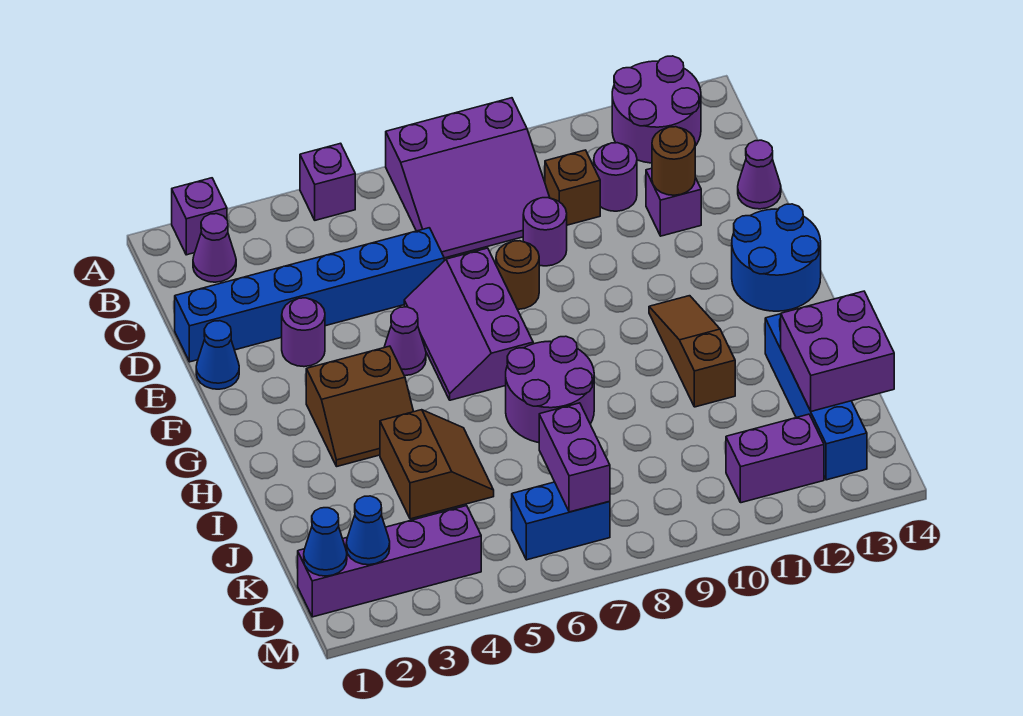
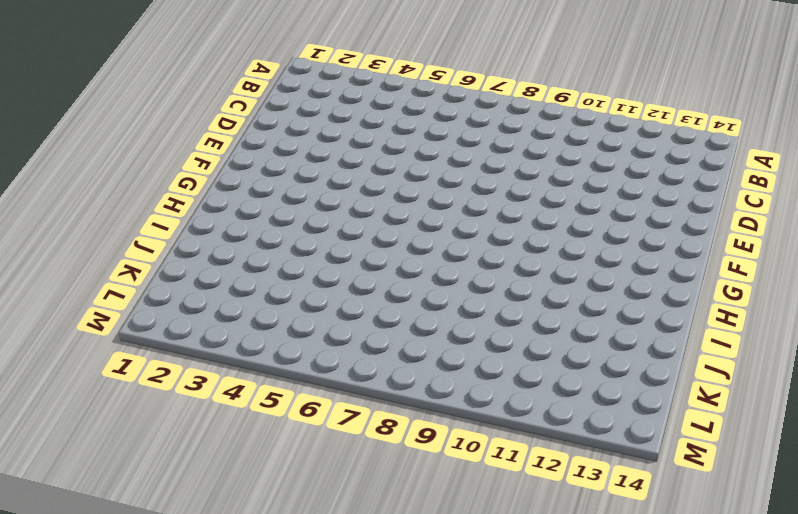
none -> purple brick A2 level 1
none -> purple brick A5 level 1
none -> purple slope A7:C9 level 1 top A
none -> purple round brick A12:B13 level 1

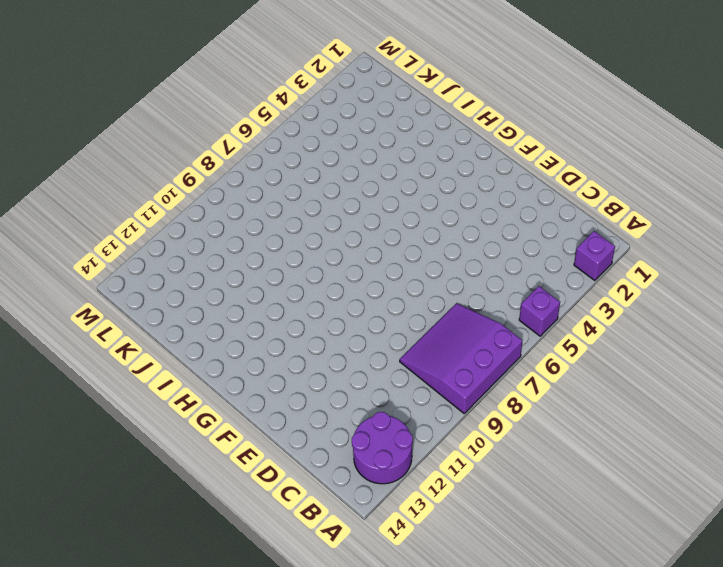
none -> purple cone B2 level 1
none -> brown brick C10 level 1
none -> purple round brick C11 level 1
none -> blue brick D1:D6 level 1

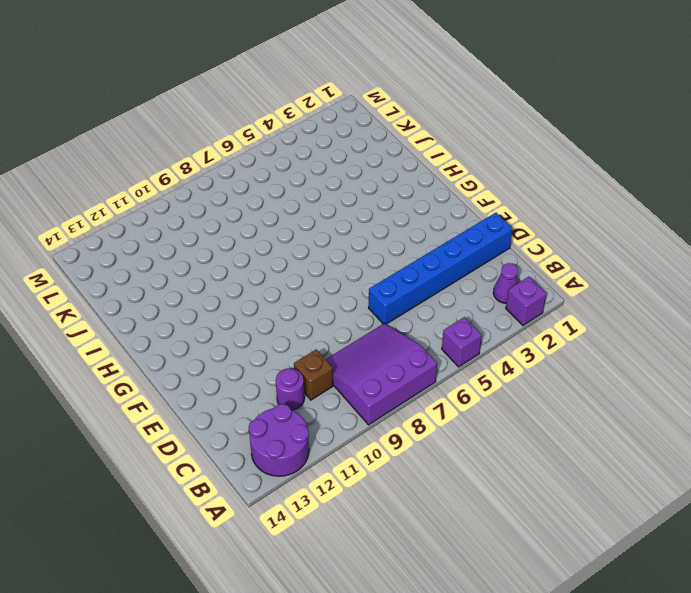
none -> purple round brick D9 level 1
none -> purple brick D12 level 1
none -> purple cone D14 level 1
none -> blue cone E1 level 1

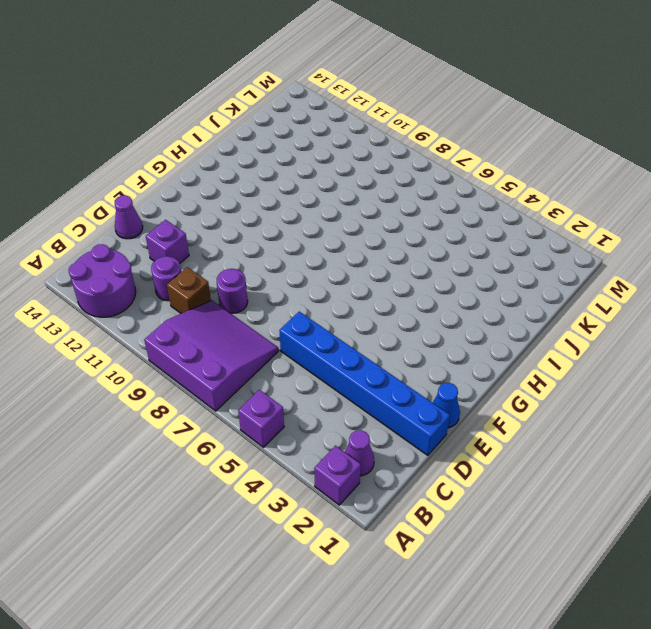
none -> purple round brick E3 level 1
none -> purple slope E6:G7 level 1 top 7
none -> brown round brick E8 level 1
none -> purple cone F5 level 1

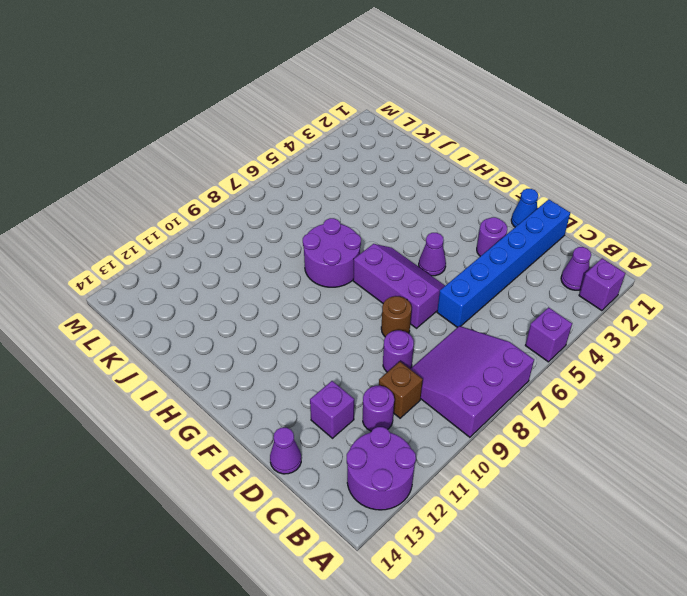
none -> blue round brick F13:G14 level 1
none -> brown slope G3:H4 level 1 top G
none -> brown slope G11:I11 level 1 top I
none -> brown slope I4:J5 level 1 top 4

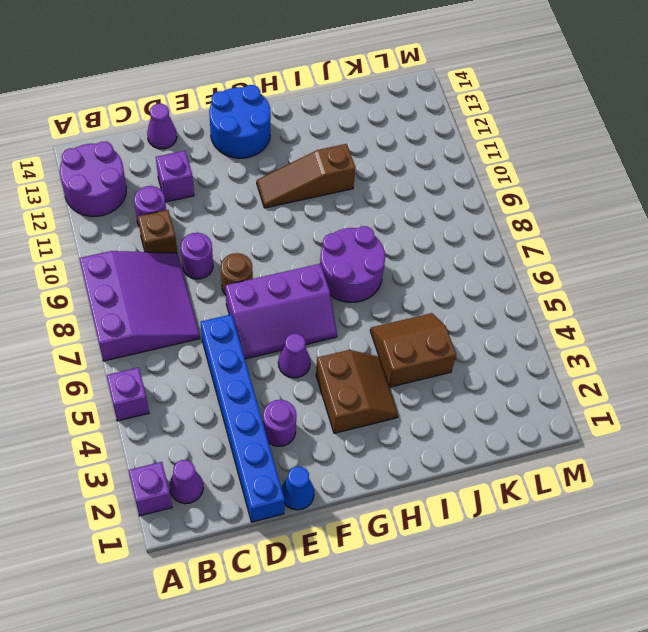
none -> blue brick I13:L13 level 1
none -> purple brick L1:L4 level 1
none -> blue brick L6:L7 level 1
none -> purple brick L11:L12 level 1

